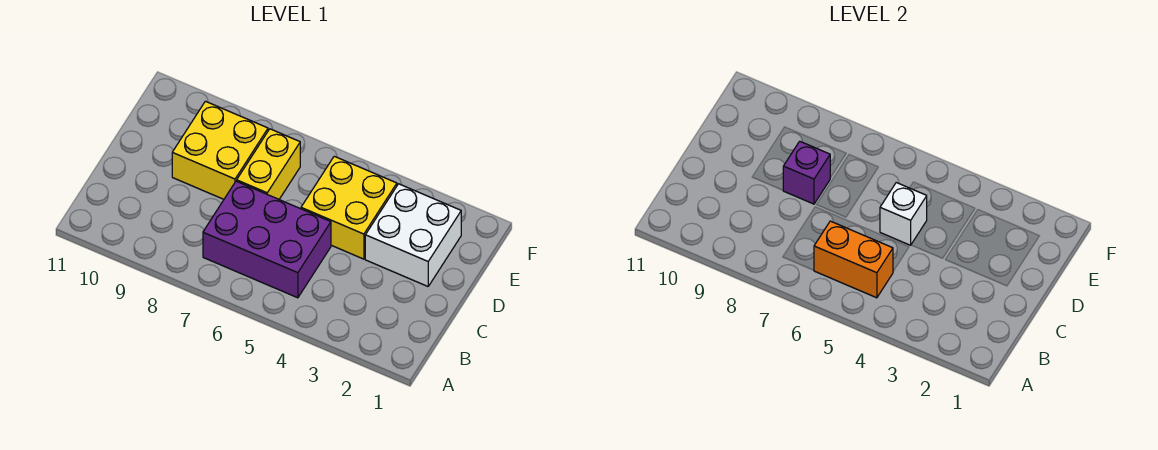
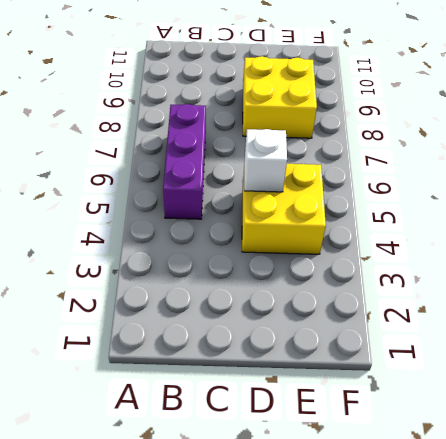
purple brick B5:B7 level 1 -> purple brick B5:C7 level 1
none -> white brick D2:E3 level 1
none -> yellow brick D7:E7 level 1

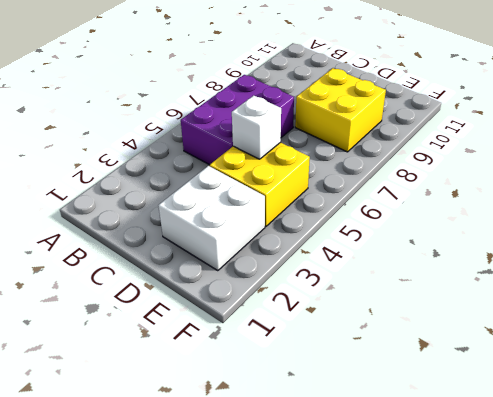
none -> yellow brick D7:E7 level 1
none -> orange brick B5:B6 level 2

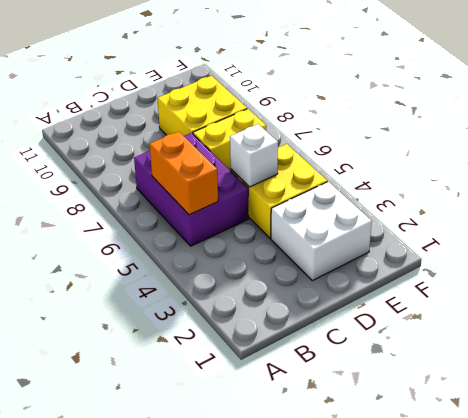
none -> purple brick D8 level 2

